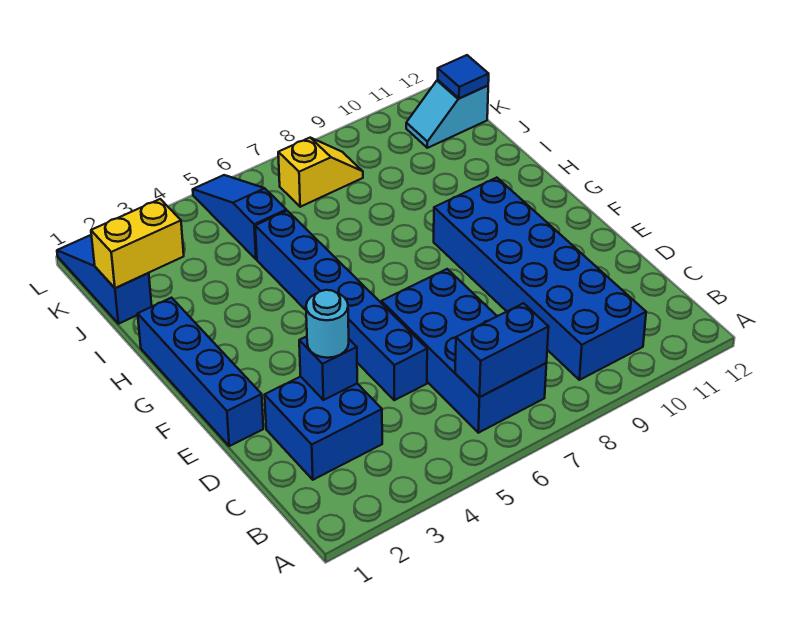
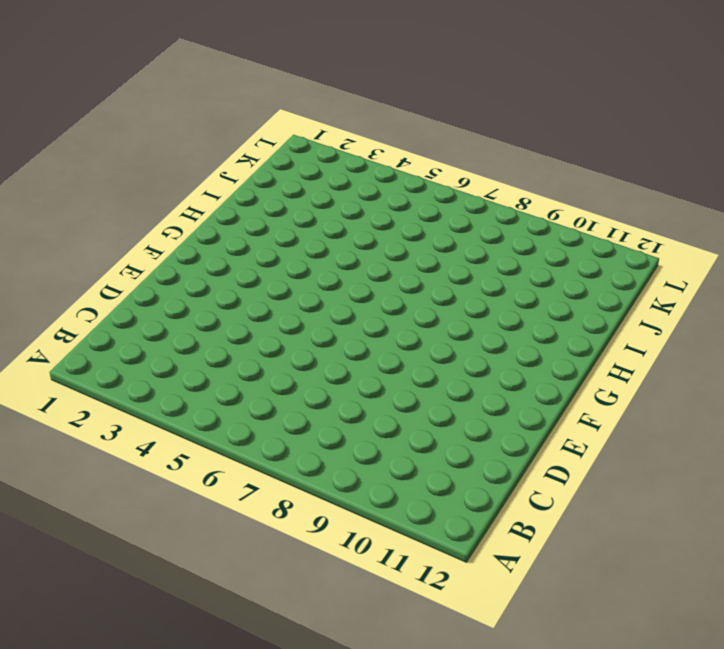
none -> blue brick B6:E7 level 1
none -> blue brick B9:G10 level 1
none -> blue brick C2:D3 level 1

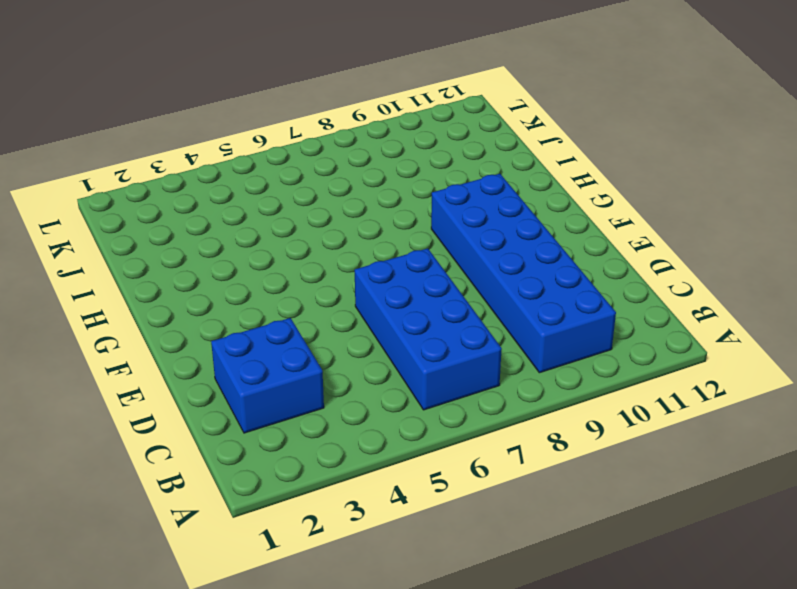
none -> blue brick D5:I5 level 1
none -> blue brick E1:H1 level 1
none -> blue slope J1:L1 level 1 top J

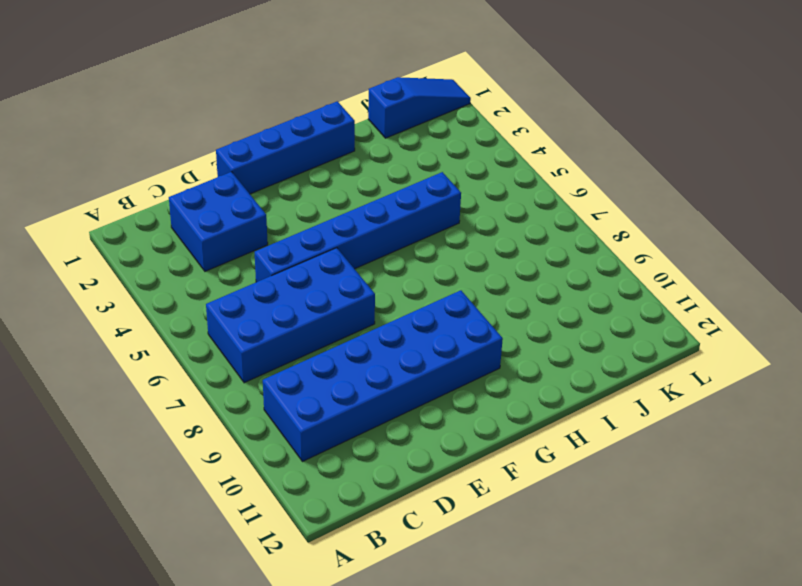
none -> blue slope J5:L5 level 1 top J
none -> yellow slope K7:K8 level 1 top 7
none -> cyan slope K11:K12 level 1 top 12

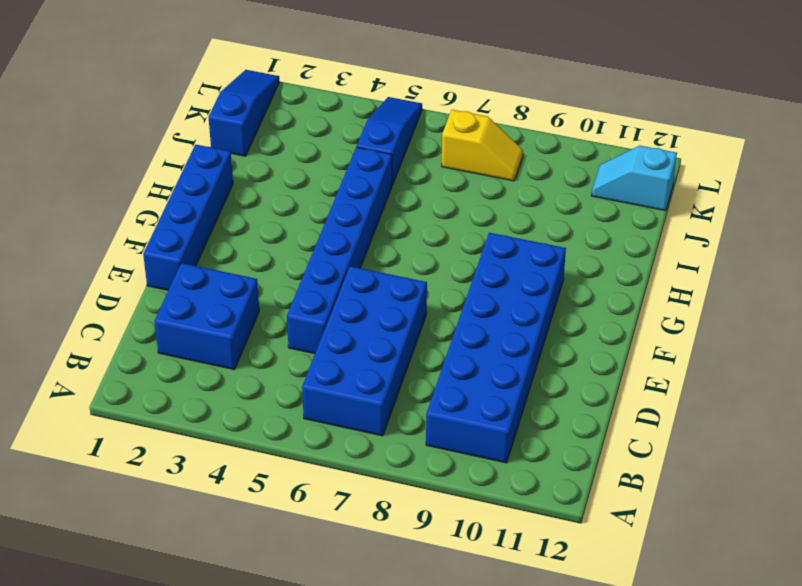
none -> blue brick B6:B7 level 2
none -> blue brick D3 level 2
none -> yellow brick J1:J2 level 2

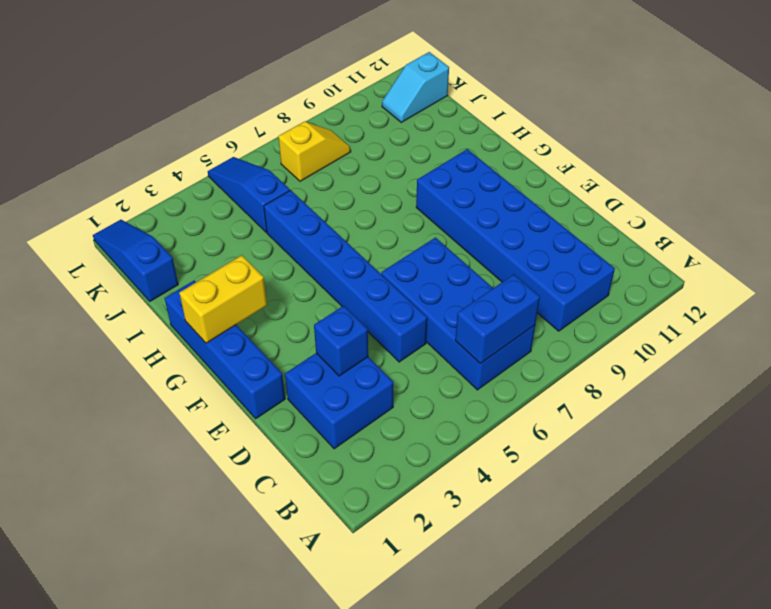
yellow brick G1:G2 level 2 -> yellow brick J1:J2 level 2
none -> blue tile K12 level 2
none -> cyan round brick D3 level 3

